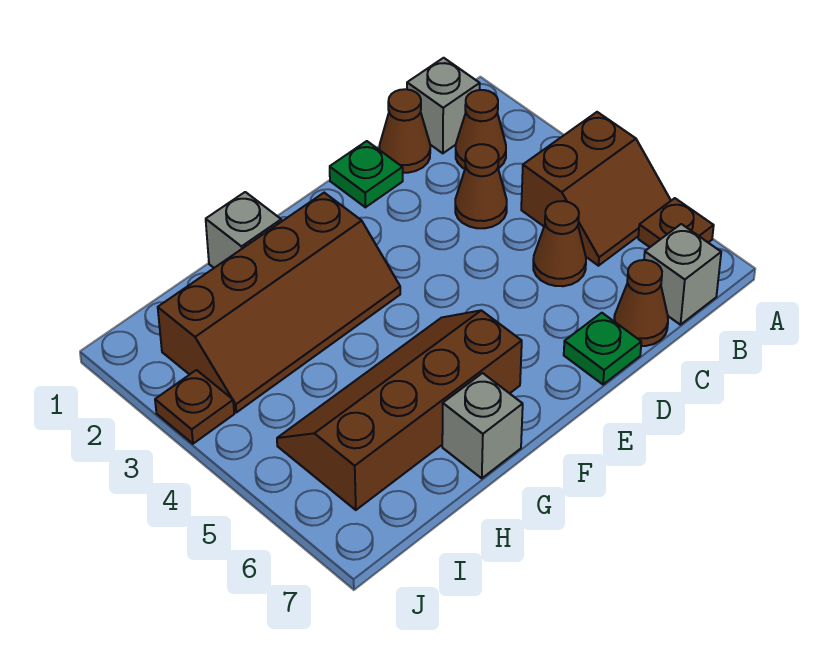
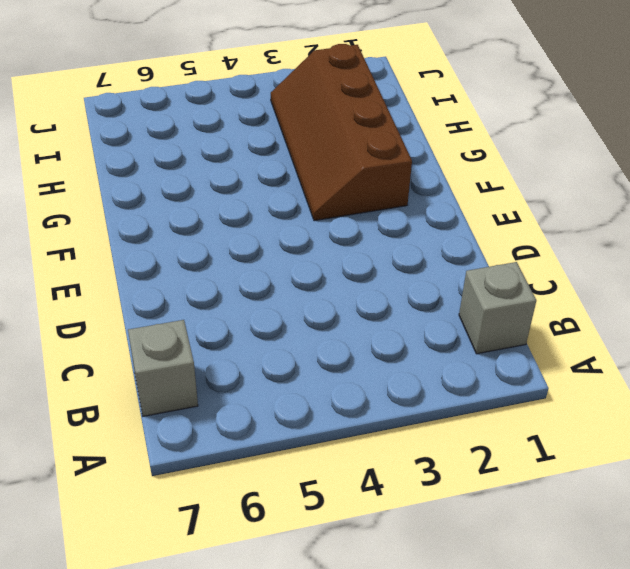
none -> brown slope A4:B5 level 1 top 4
none -> brown plate A6 level 1
none -> brown cone B2 level 1

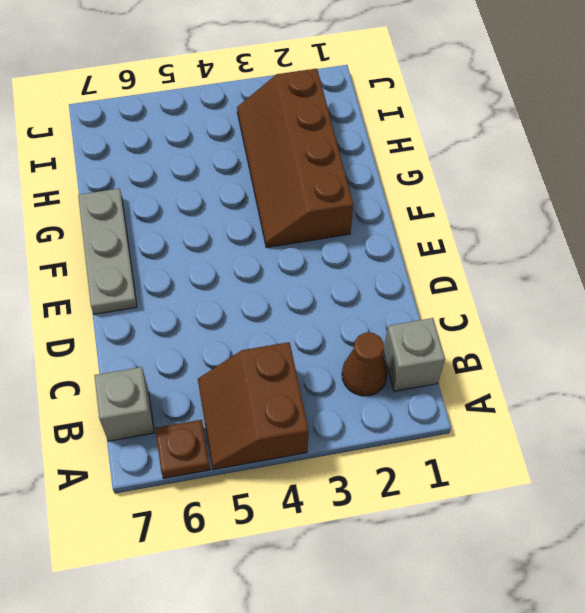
grey plate E7:G7 level 1 -> grey brick G7 level 1
none -> brown cone C1 level 1
none -> brown cone C3 level 1
none -> brown cone C5 level 1

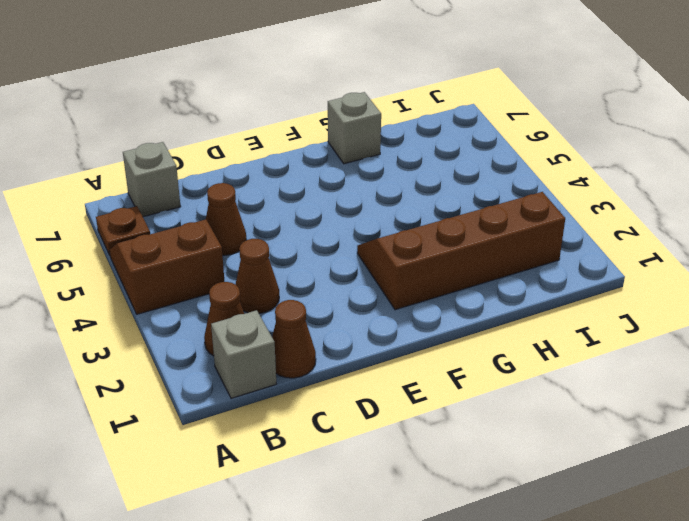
none -> brown cone C7 level 1
none -> green plate D1 level 1
none -> green plate D7 level 1

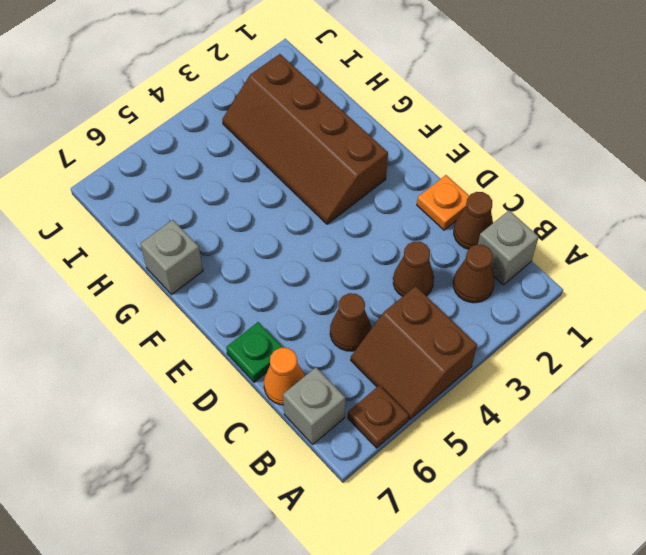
orange cone C7 level 1 -> brown cone C7 level 1
orange plate D1 level 1 -> green plate D1 level 1
none -> brown slope F5:I6 level 1 top 6
none -> grey brick G1 level 1
none -> brown plate J3 level 1

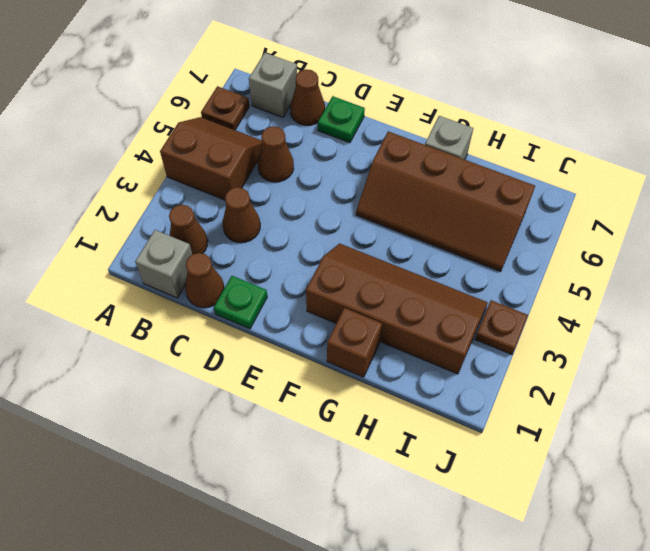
brown brick G1 level 1 -> grey brick G1 level 1

